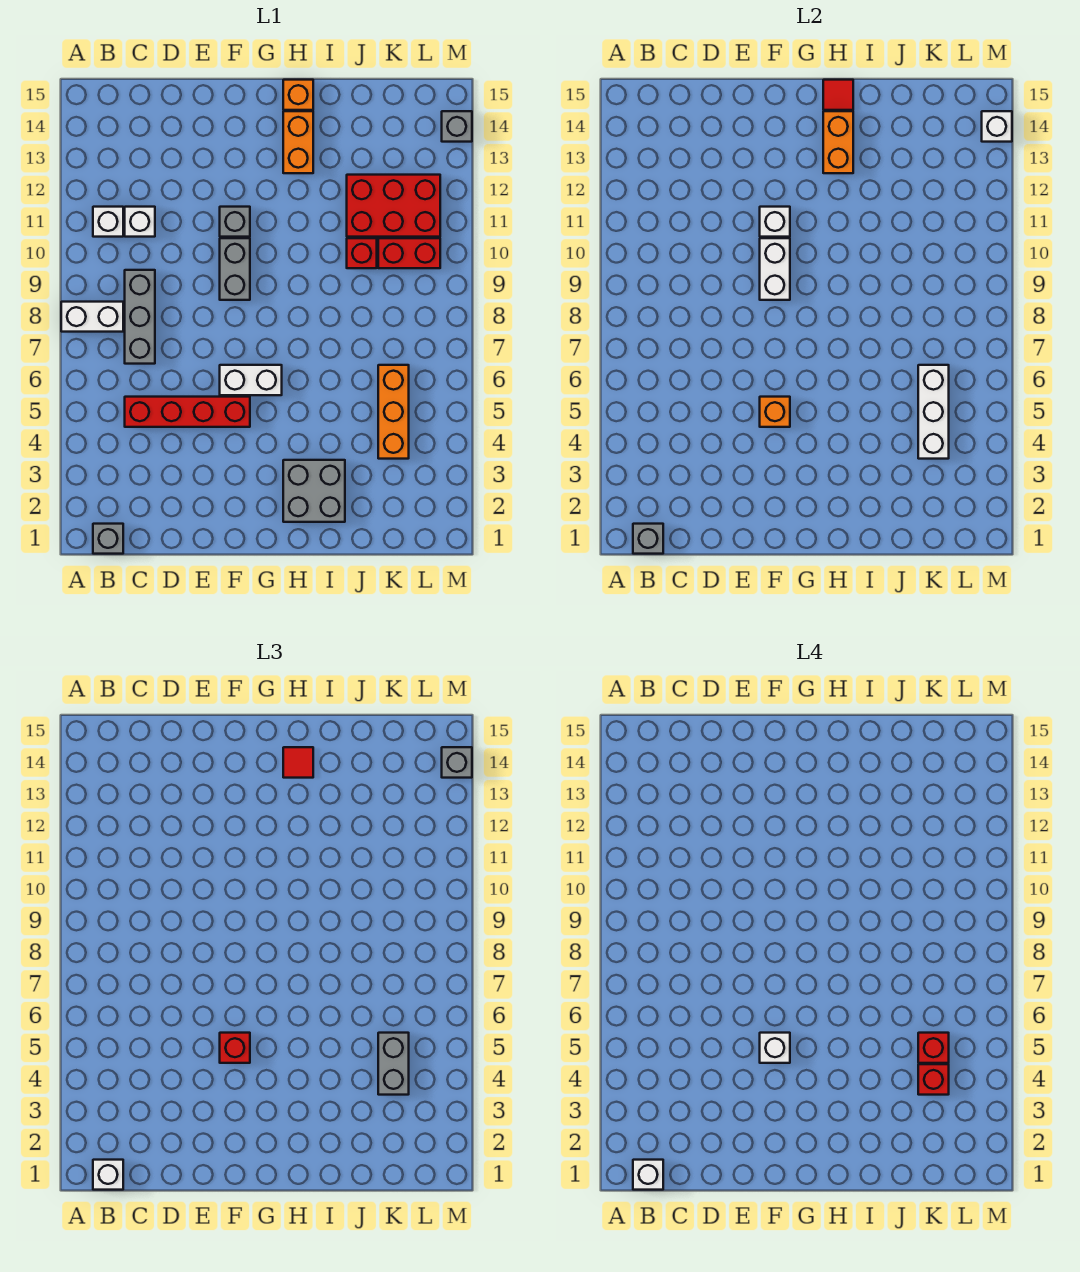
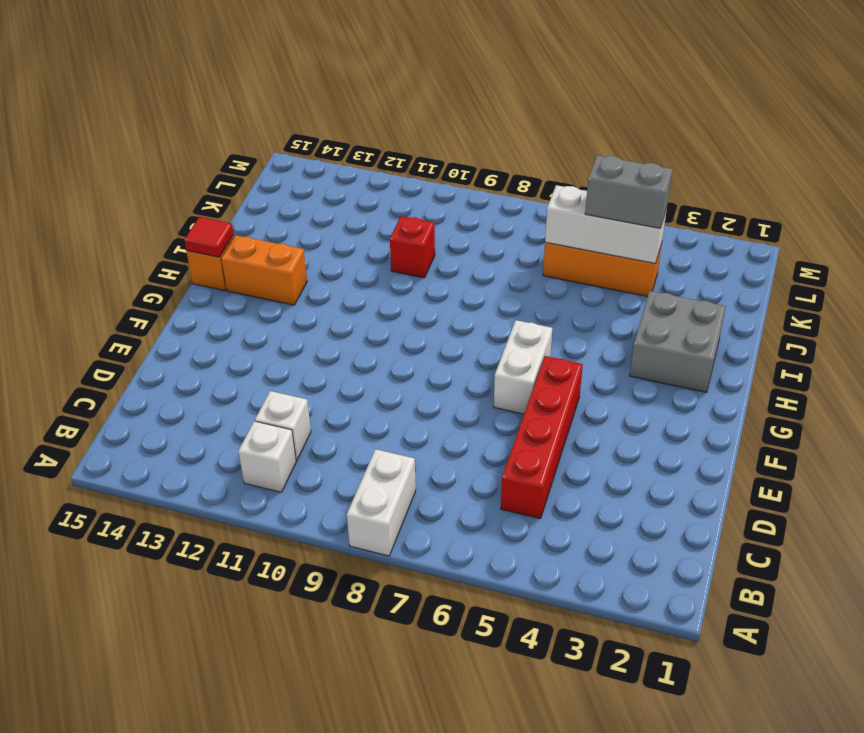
none -> grey brick B1 level 1
none -> grey brick C7:C9 level 1
none -> grey brick F9:F10 level 1
none -> grey brick F11 level 1

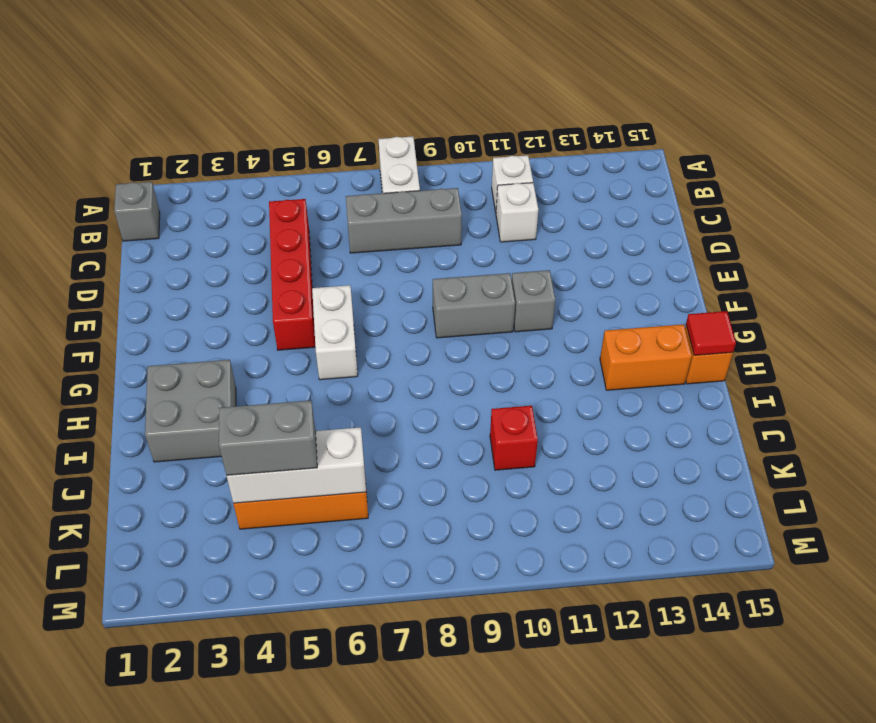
none -> red brick J11:L12 level 1
none -> red brick K10:L10 level 1
none -> grey brick M14 level 1
none -> grey brick B1 level 2

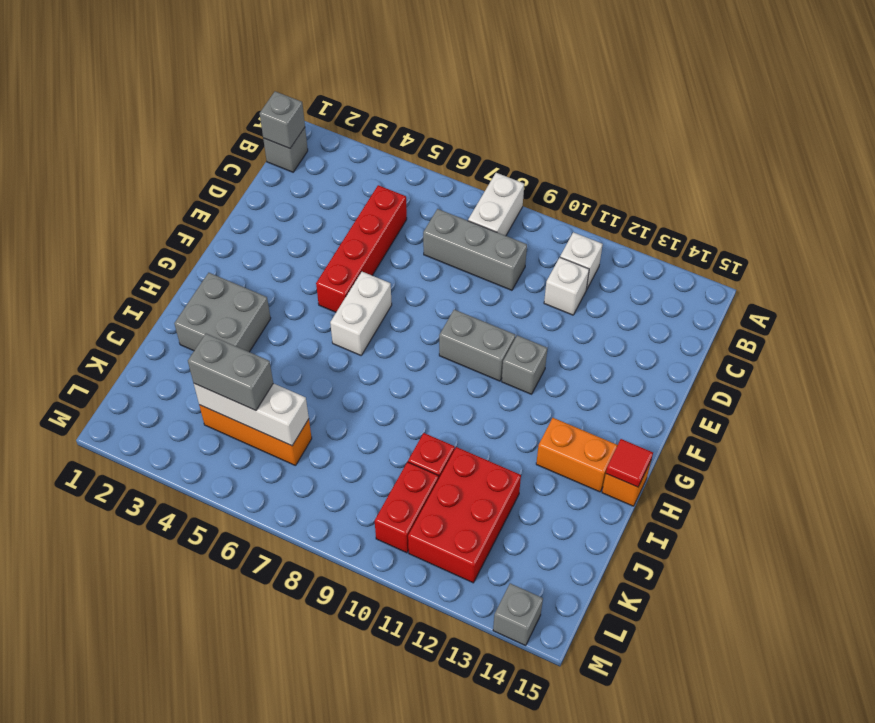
none -> orange brick F5 level 2
none -> white brick F9:F10 level 2
none -> white brick F11 level 2
none -> orange brick H13:H14 level 2

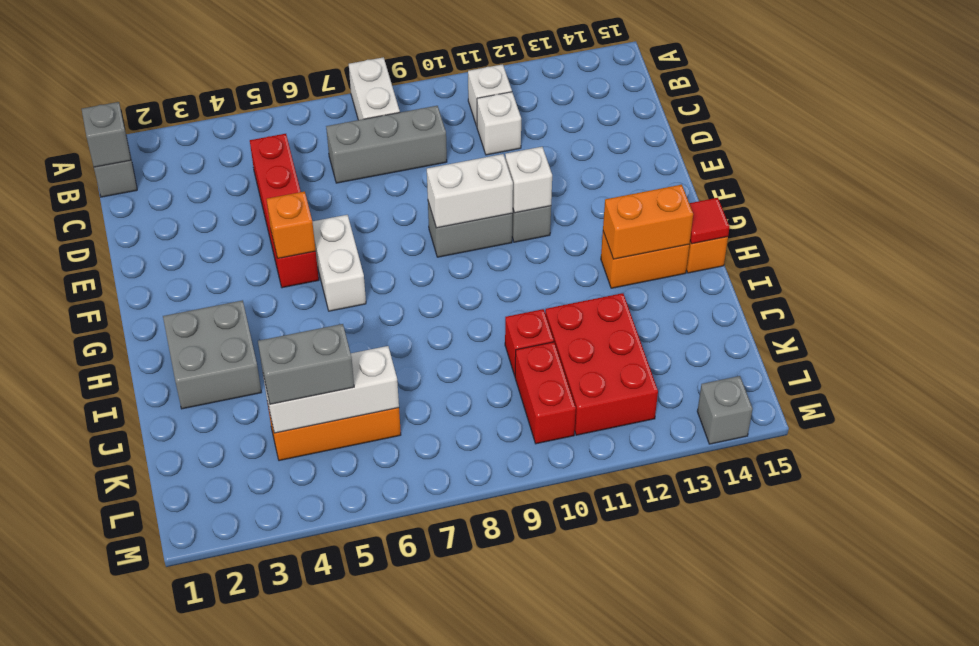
none -> white brick M14 level 2
none -> white brick B1 level 3
none -> red brick F5 level 3
none -> red tile H14 level 3

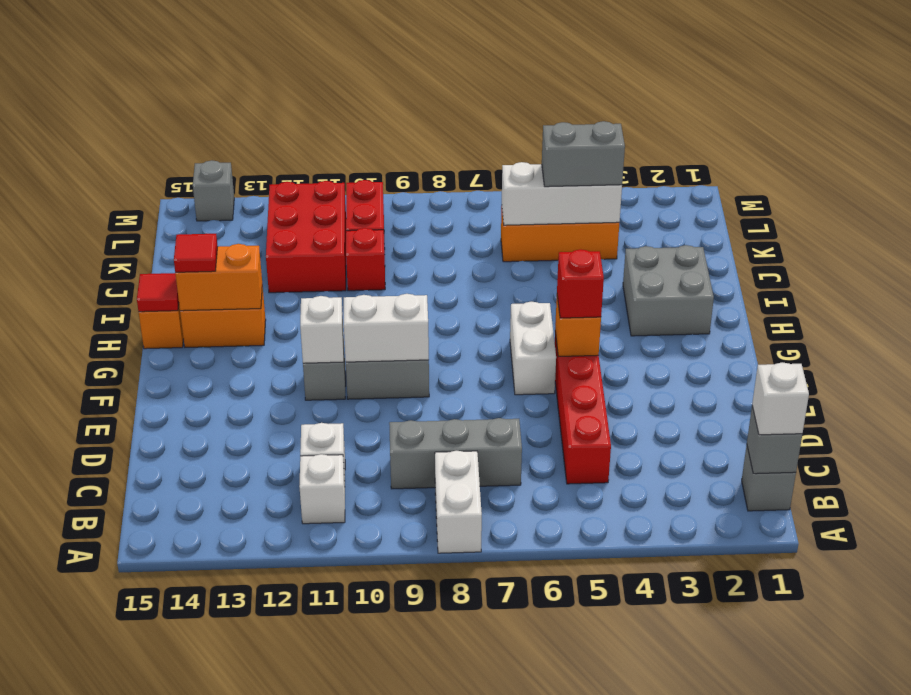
none -> white brick M14 level 2
none -> grey brick M14 level 3
none -> white brick B1 level 4
none -> white brick F5 level 4

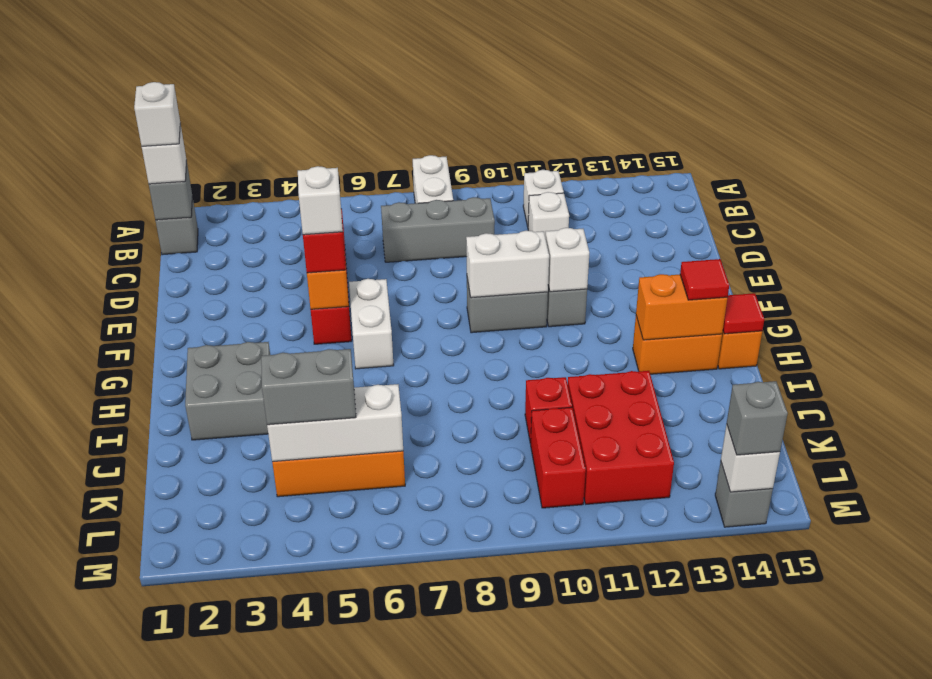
none -> red brick K4 level 4
none -> red brick K5 level 4

